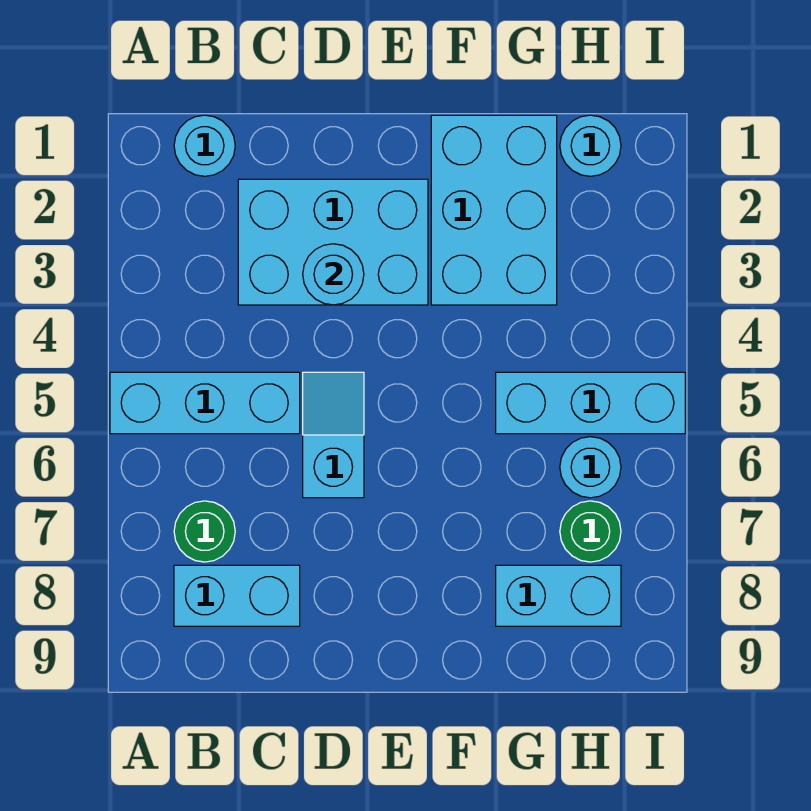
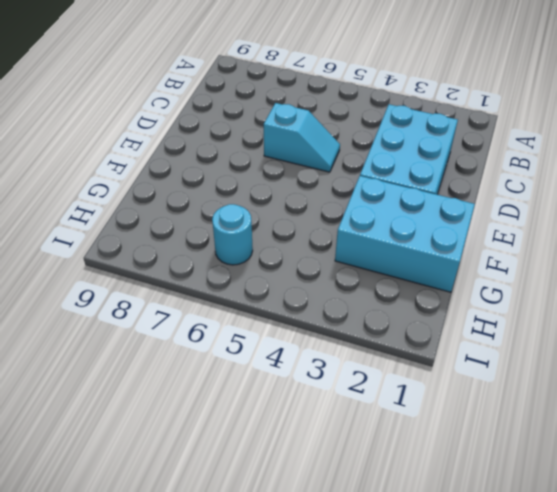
none -> cyan brick A5:C5 level 1
none -> cyan round brick B1 level 1
none -> green round brick B7 level 1

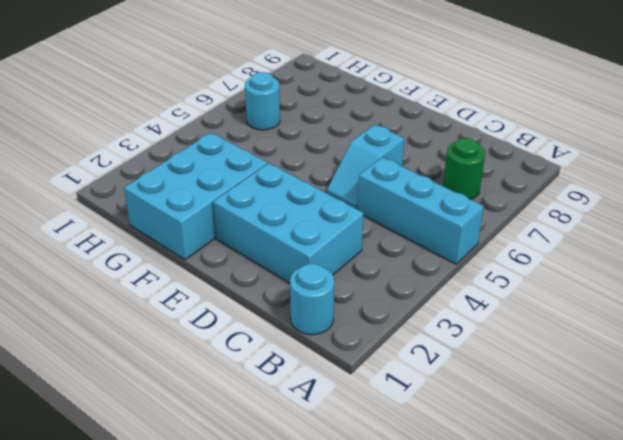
none -> cyan brick B8:C8 level 1
none -> cyan brick G5:I5 level 1
none -> cyan brick G8:H8 level 1

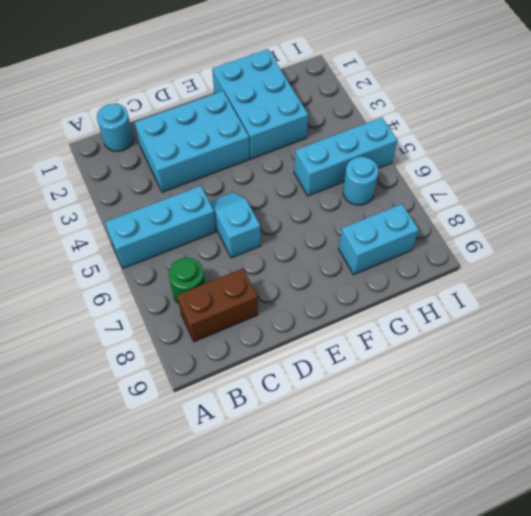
brown brick B8:C8 level 1 -> cyan brick B8:C8 level 1
none -> cyan round brick H1 level 1
none -> green round brick H7 level 1
none -> cyan round brick D3 level 2

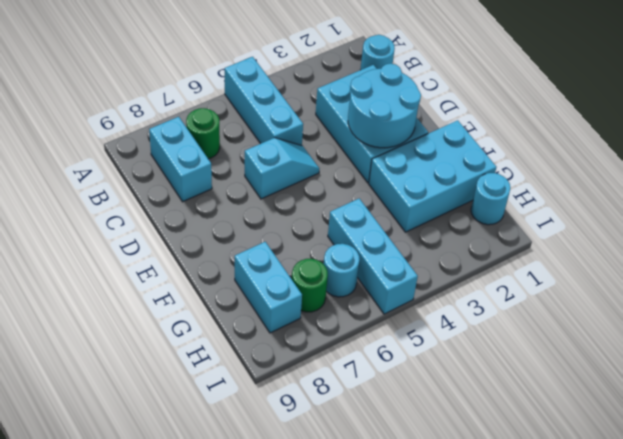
cyan round brick D2:E3 level 2 -> cyan round brick D3 level 2

